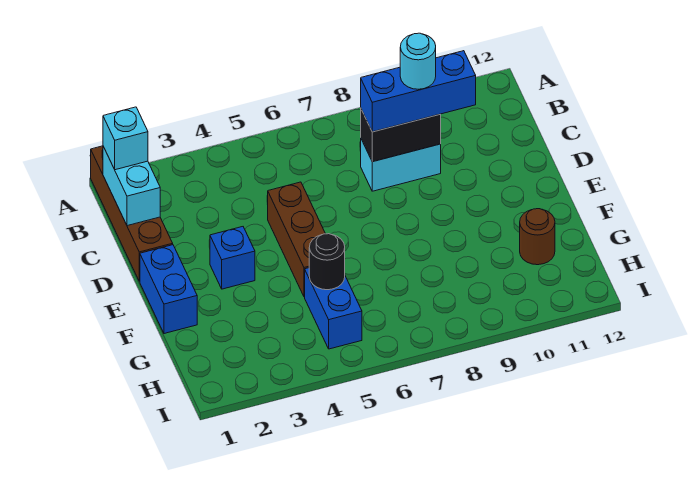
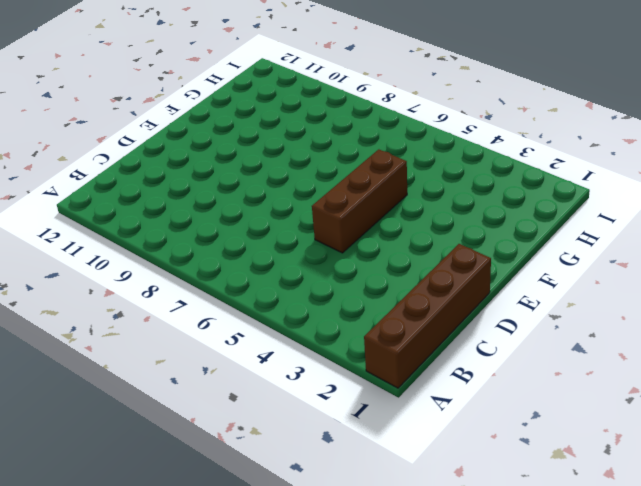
none -> cyan brick C8:C9 level 1
none -> blue brick E1:F1 level 1
none -> blue brick E3 level 1

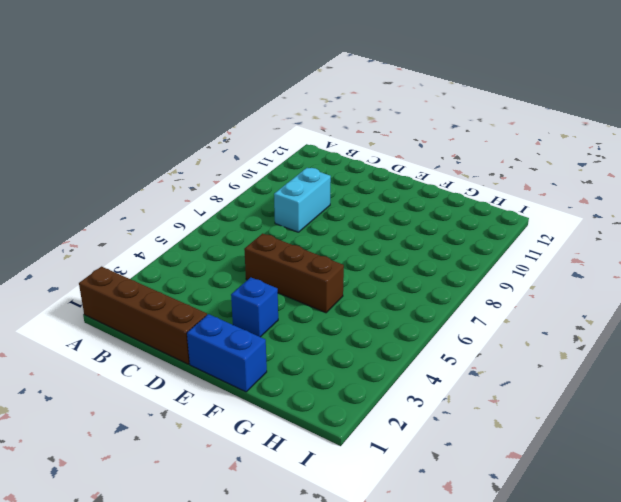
none -> blue brick G5:H5 level 1
none -> brown round brick G11 level 1
none -> cyan brick B1:C1 level 2

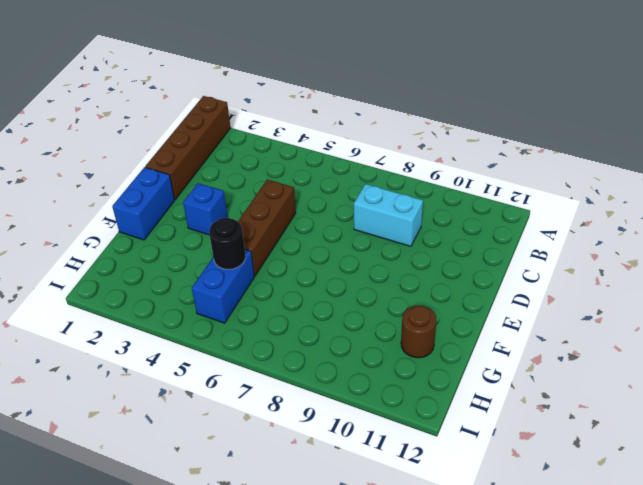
none -> cyan brick B1:C1 level 2
none -> black brick C8:C9 level 2
none -> cyan brick B1 level 3

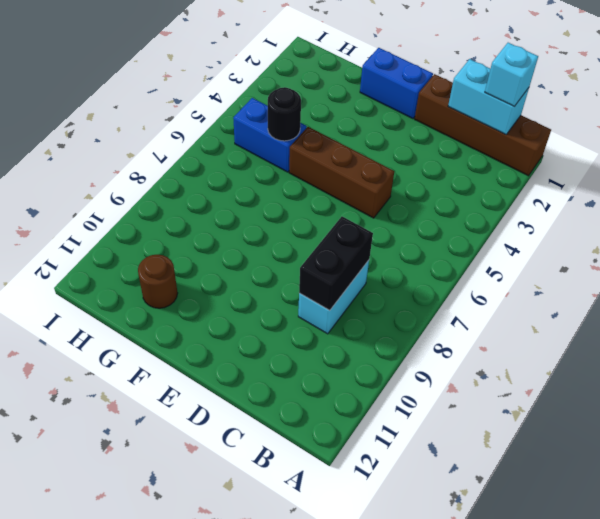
none -> blue brick E3 level 1
none -> blue brick C8:C10 level 3
none -> cyan round brick C9 level 4

